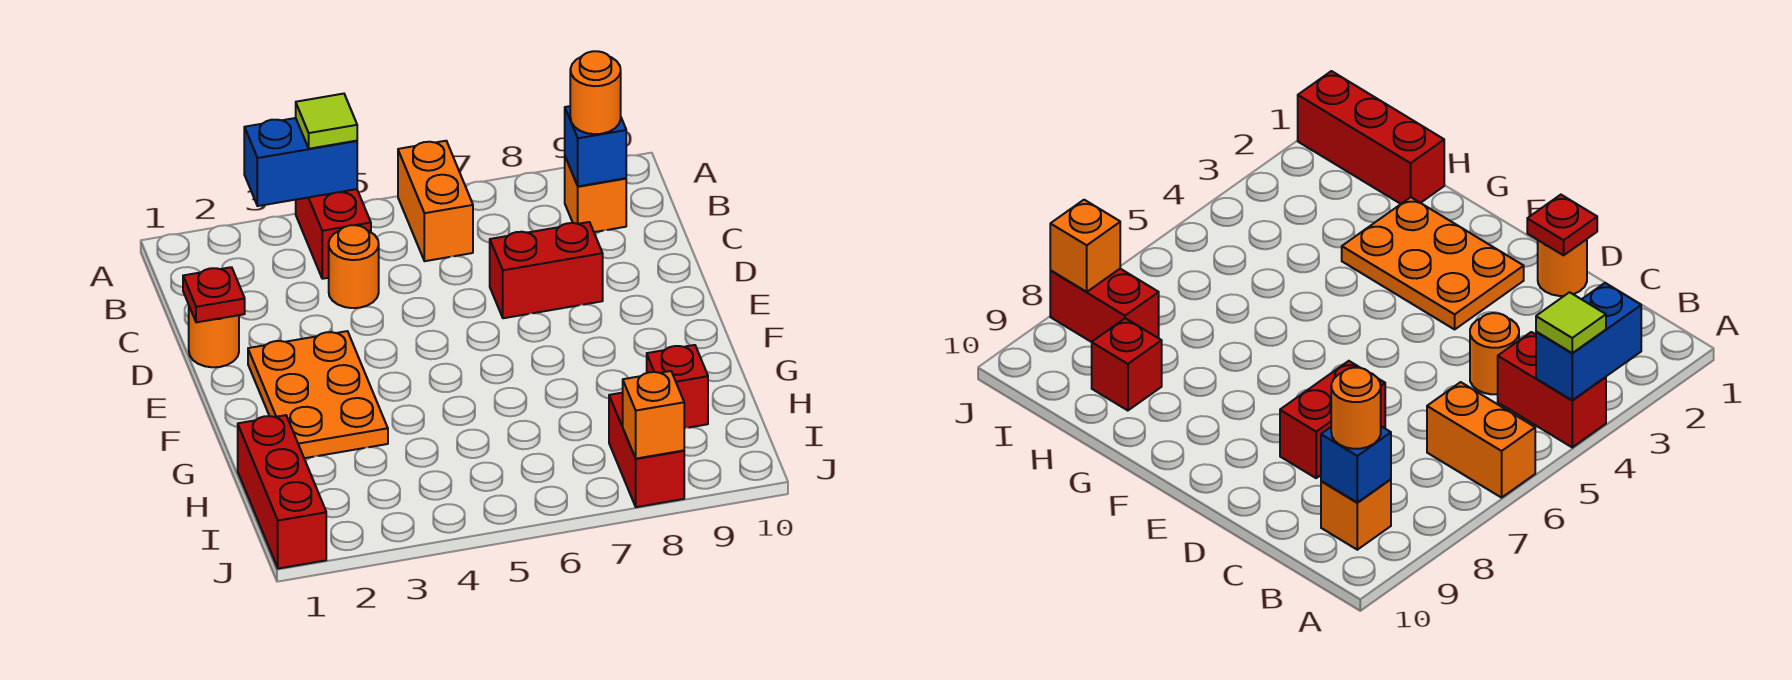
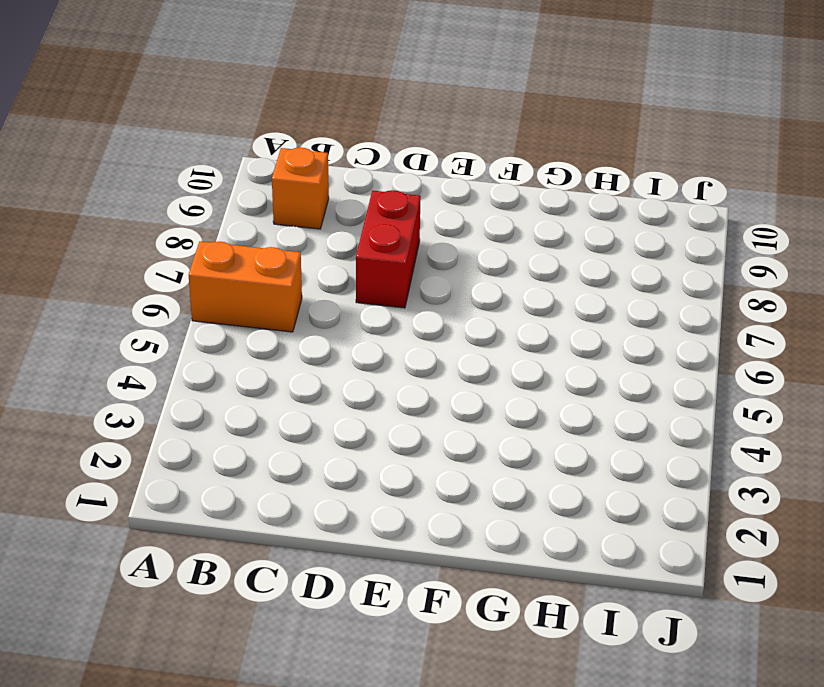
none -> red brick A4:B4 level 1
none -> orange round brick C4 level 1
none -> orange round brick D1 level 1

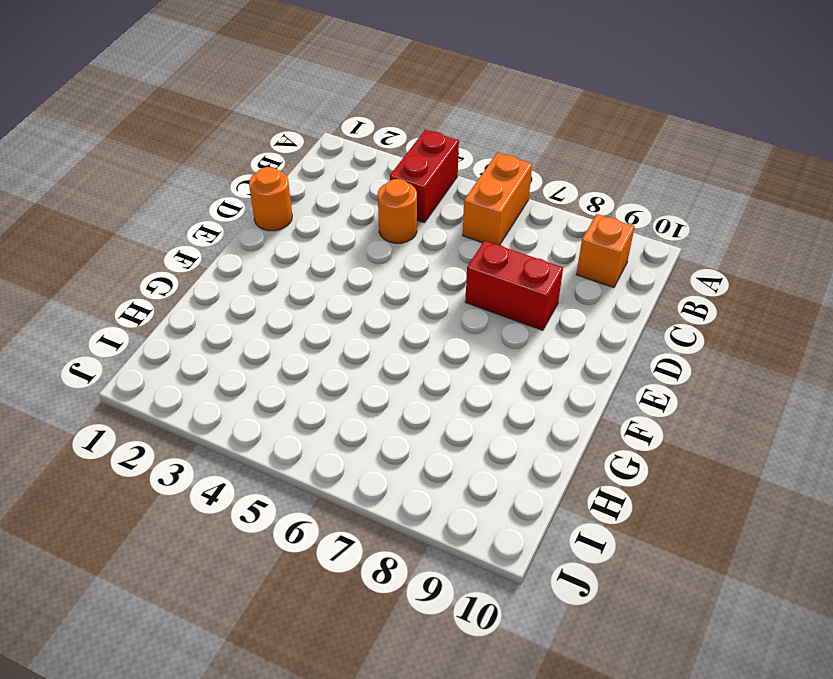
none -> orange plate E2:G3 level 1
none -> red brick H1:J1 level 1
none -> red brick H9 level 1

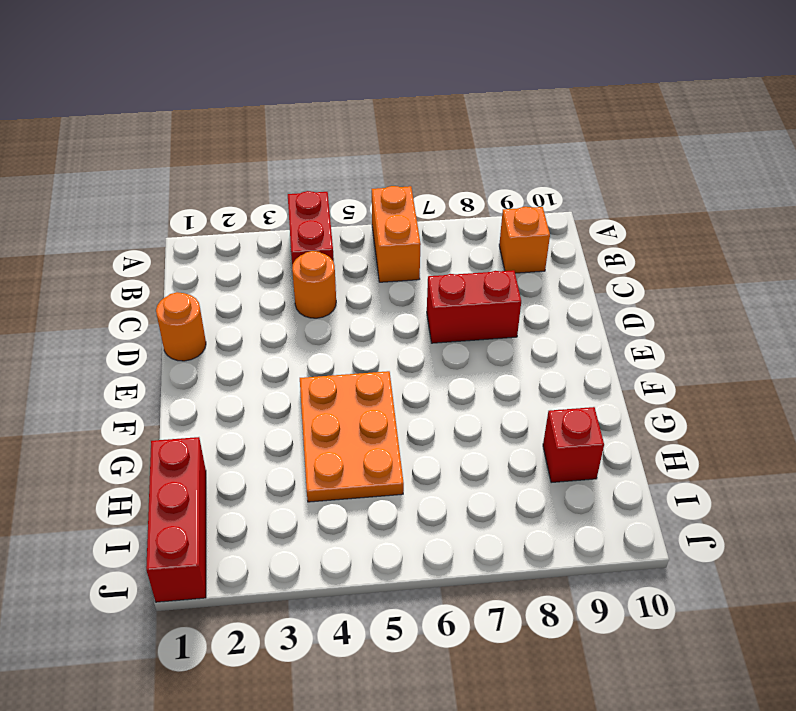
orange plate F4:H5 level 1 -> orange plate E2:G3 level 1
none -> red brick I8:J8 level 1
none -> blue brick A3:A4 level 2
none -> blue brick B9 level 2

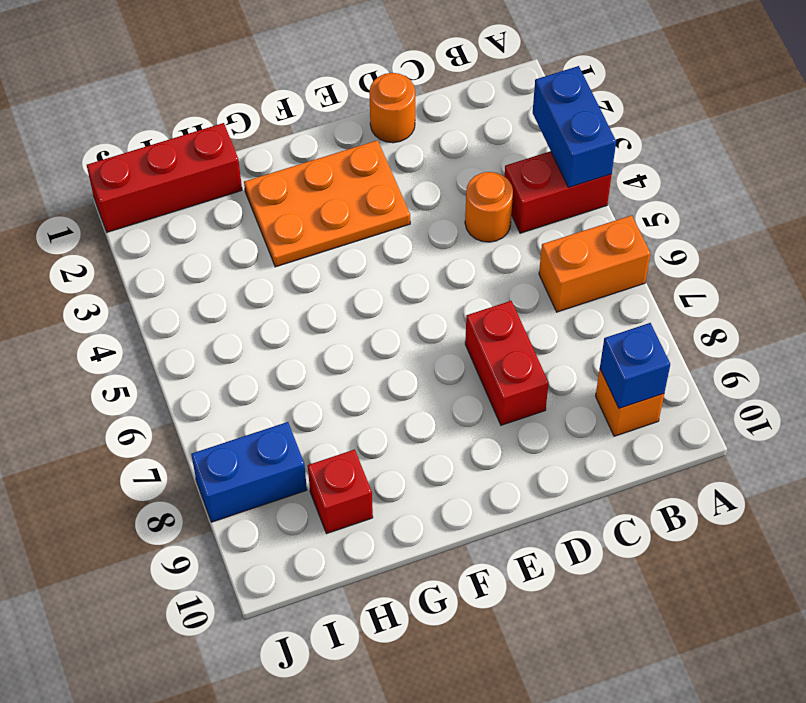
blue brick I8:J8 level 1 -> red brick I8:J8 level 1
none -> red plate D1 level 2
none -> orange brick J8 level 2
none -> lime tile A4 level 3

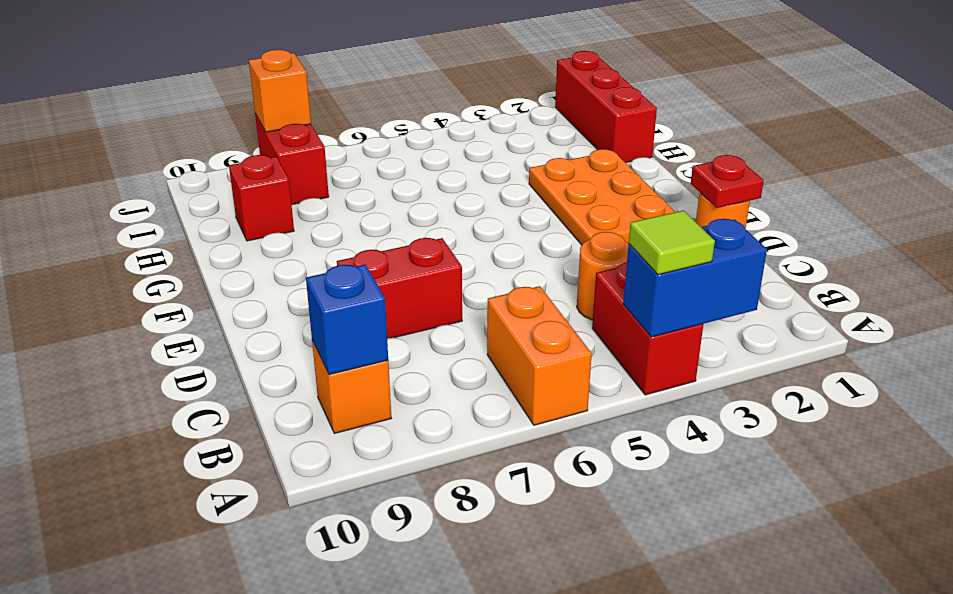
none -> orange round brick B9 level 3

